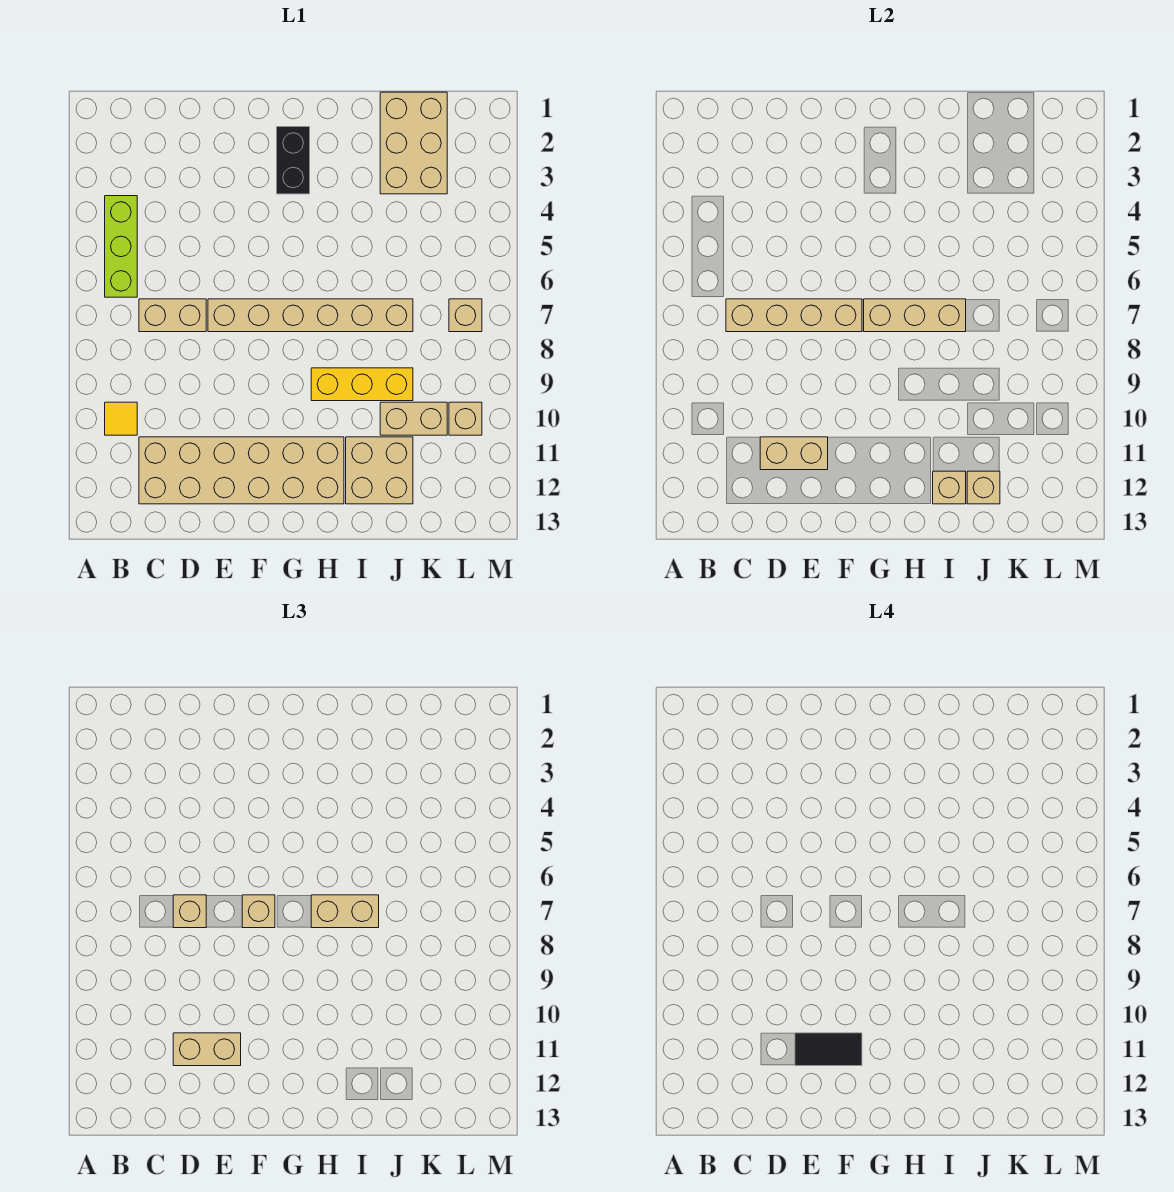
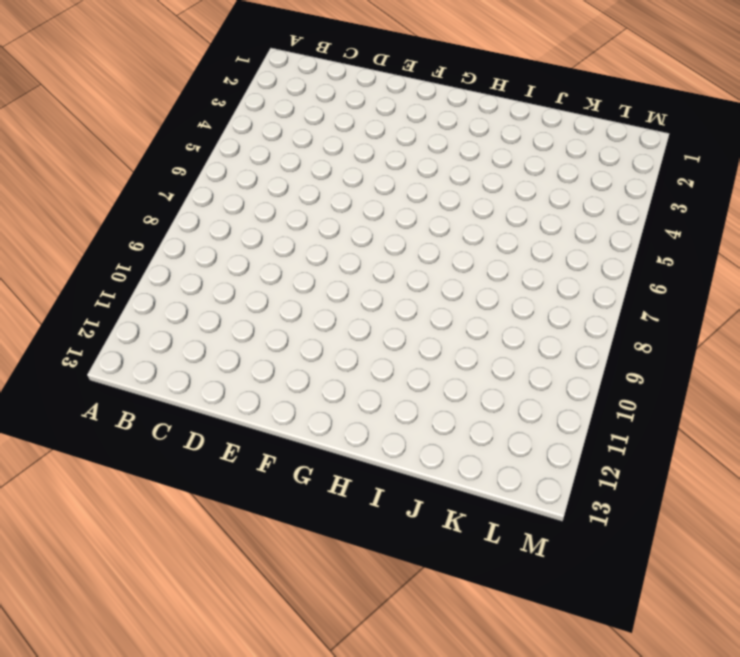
none -> lime brick B4:B6 level 1
none -> yellow tile B10 level 1
none -> tan brick C7:D7 level 1

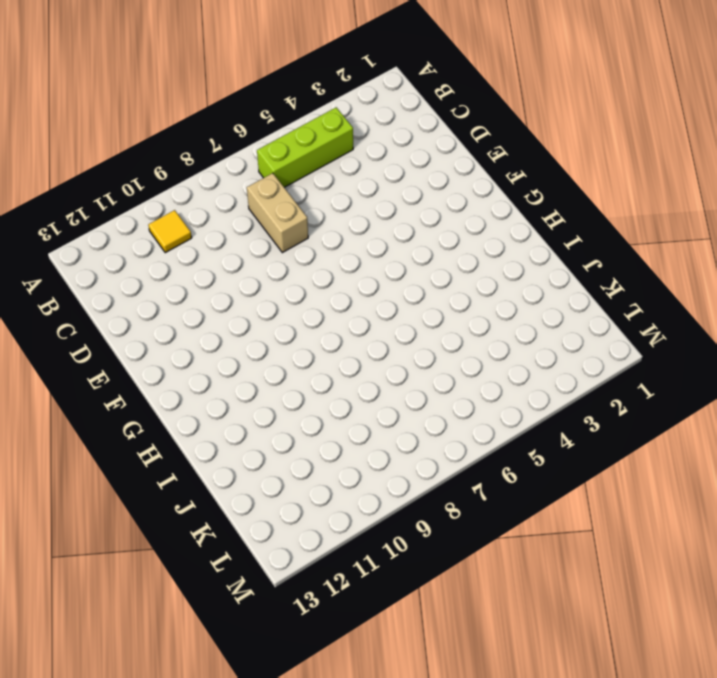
none -> tan brick C11:H12 level 1
none -> tan brick E7:J7 level 1
none -> black brick G2:G3 level 1

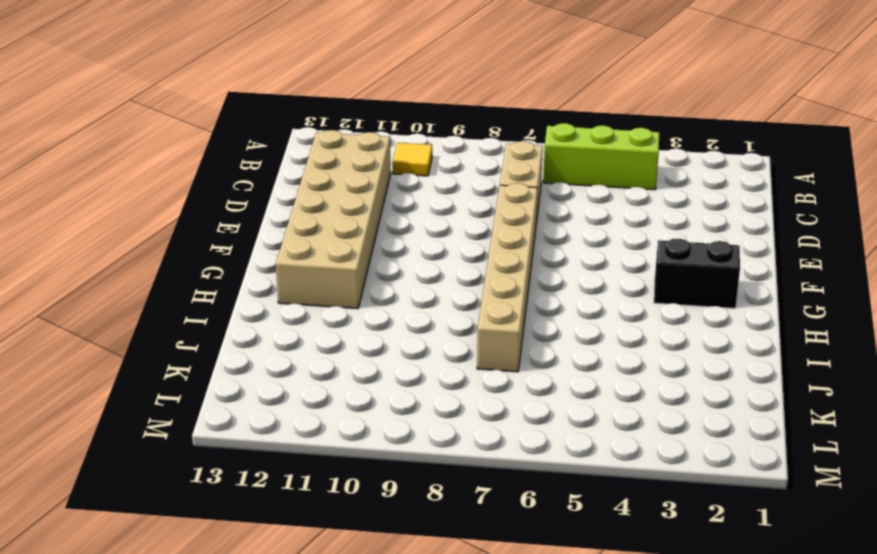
none -> yellow brick H9:J9 level 1
none -> tan brick I11:J12 level 1
none -> tan brick J1:K3 level 1

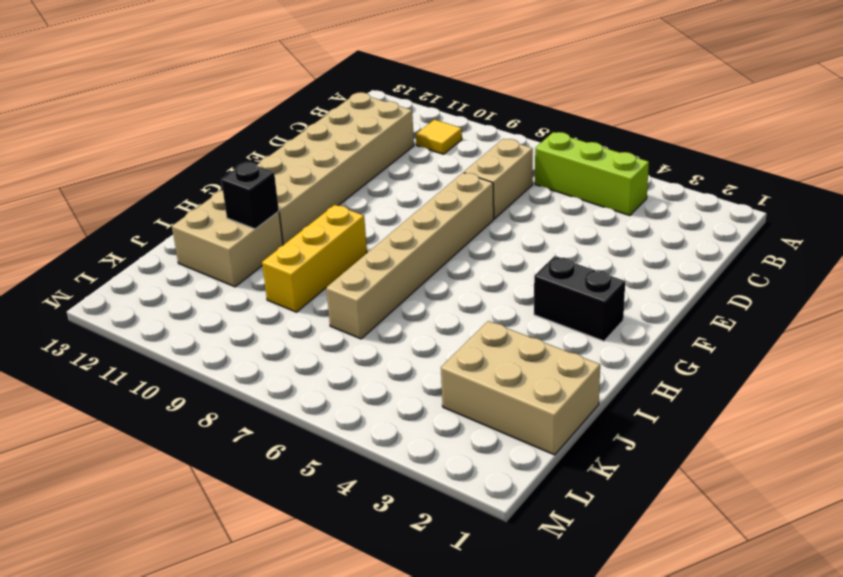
black brick I11 level 2 -> none
none -> tan brick J10:K10 level 1
none -> tan brick L7 level 1
none -> tan brick L10 level 1

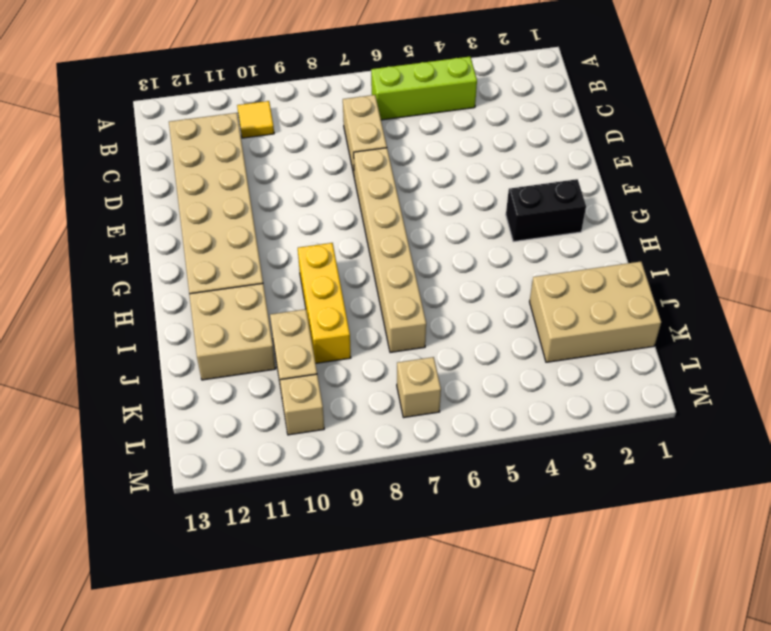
none -> tan brick C7:F7 level 2
none -> tan brick D11:E11 level 2
none -> tan brick G7:I7 level 2

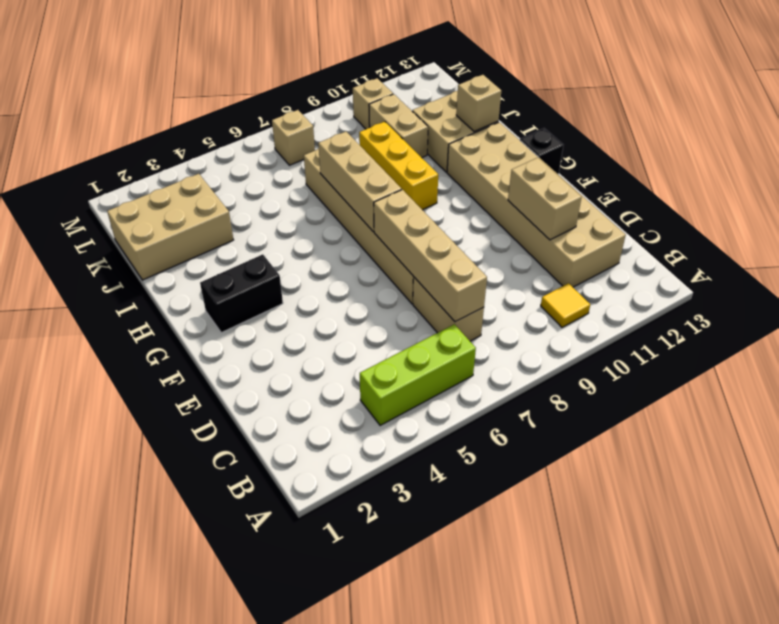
black brick G13 level 1 -> none
none -> tan brick J12 level 2
none -> tan brick D7 level 3
none -> tan brick D11:E11 level 3

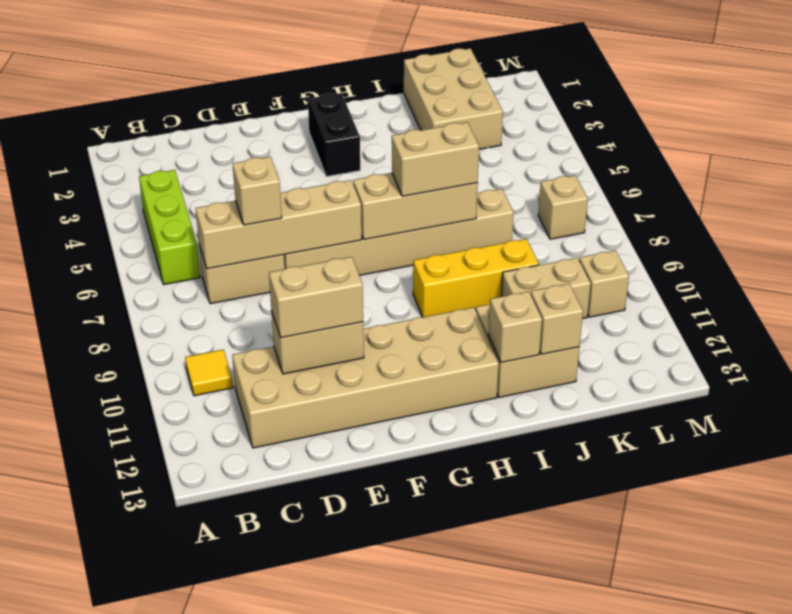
none -> tan brick F7 level 3
none -> black tile E11:F11 level 4

